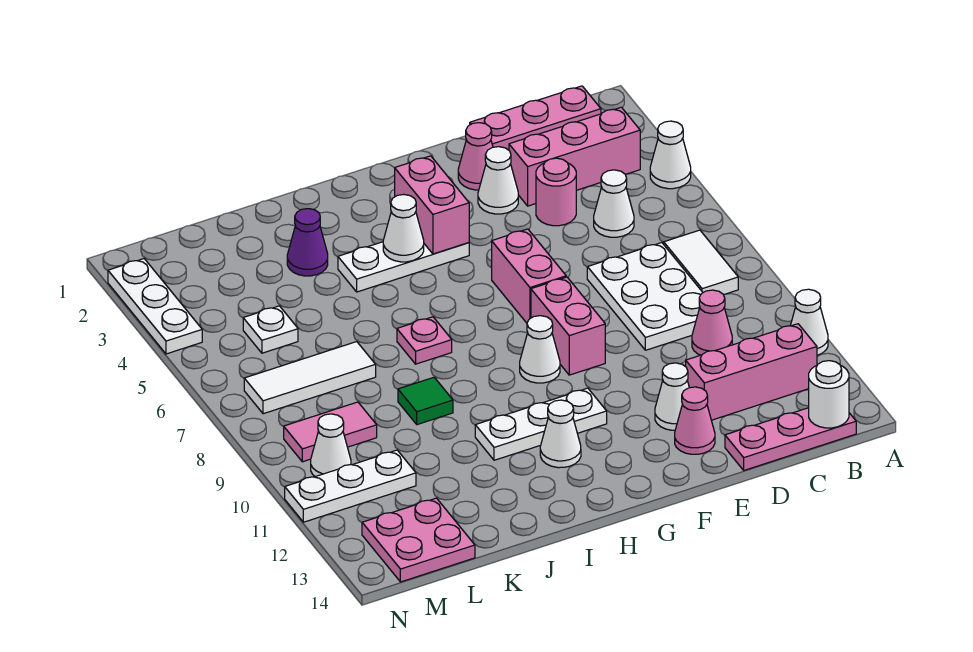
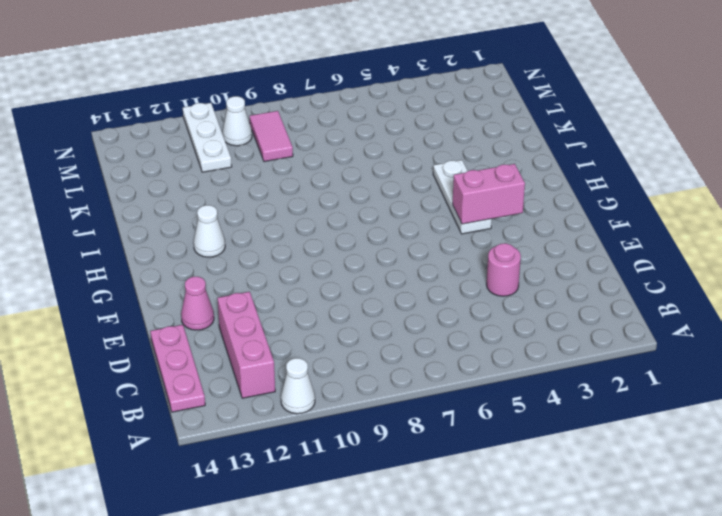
none -> white cone A4 level 1
none -> pink plate B1:D1 level 1
none -> pink brick B3:D3 level 1
none -> white tile B7:B8 level 1

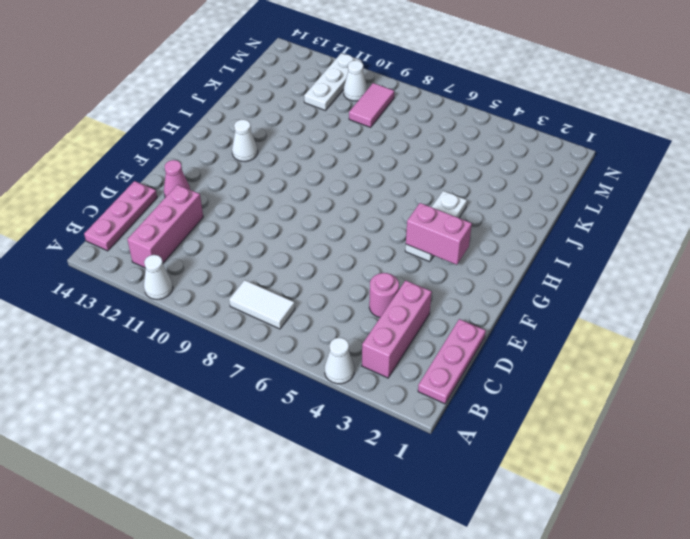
none -> white cone C5 level 1
none -> white plate C7:D9 level 1
none -> pink cone C10 level 1
none -> pink cone E2 level 1

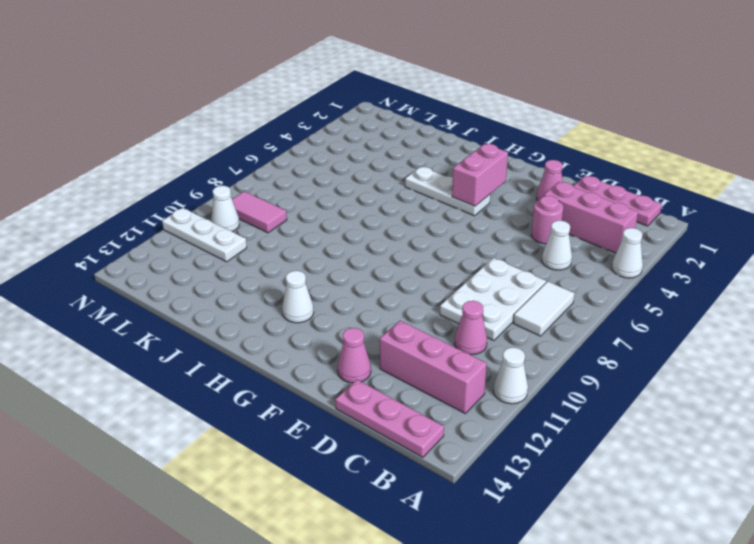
none -> white cone E3 level 1
none -> white cone E12 level 1
none -> pink brick F6:F7 level 1
none -> pink brick F8:F9 level 1

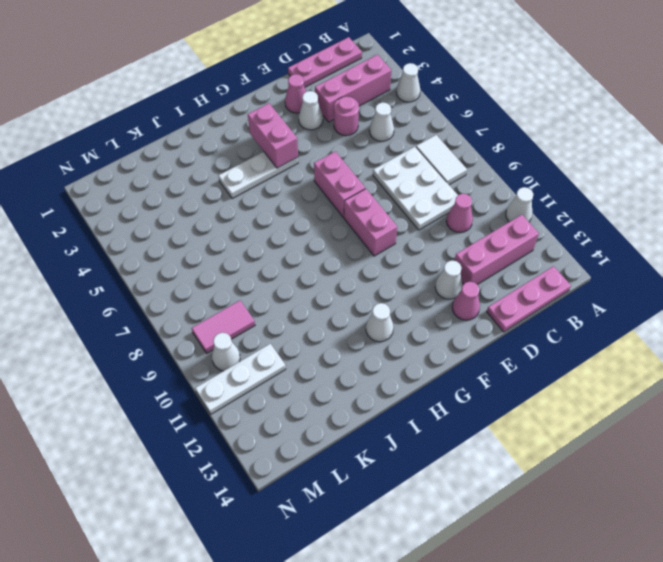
none -> white cone G9 level 1
none -> white plate G11:I11 level 1
none -> pink plate I7 level 1
none -> purple cone J3 level 1

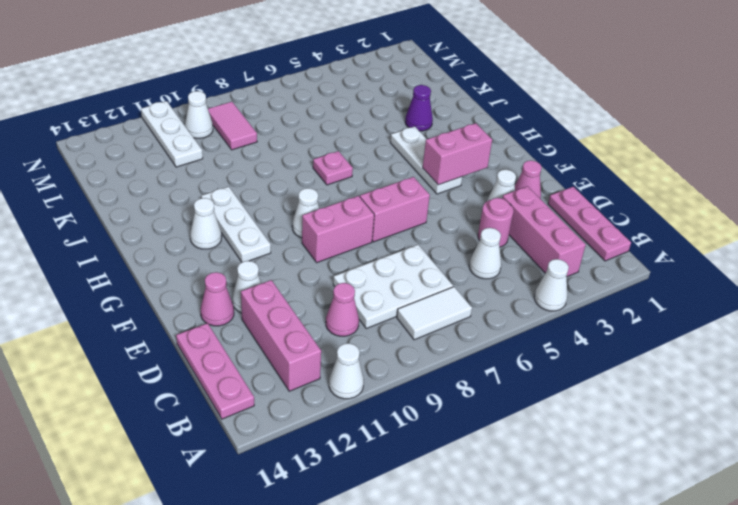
none -> green tile J9 level 1
none -> white tile K7:M7 level 1
none -> white plate L5 level 1
none -> pink plate L13:M14 level 1

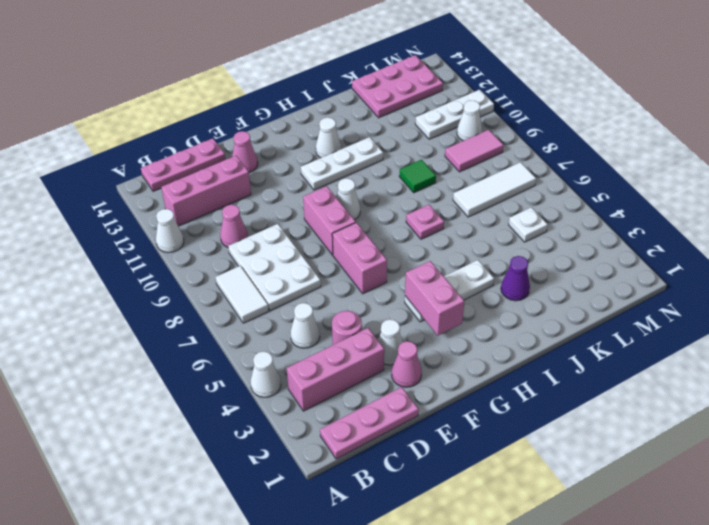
pink plate K13:M14 level 1 -> pink plate L13:M14 level 1
none -> white cone E12 level 1
none -> white plate N2:N4 level 1
none -> white round brick B14 level 2
none -> white cone H4 level 2

